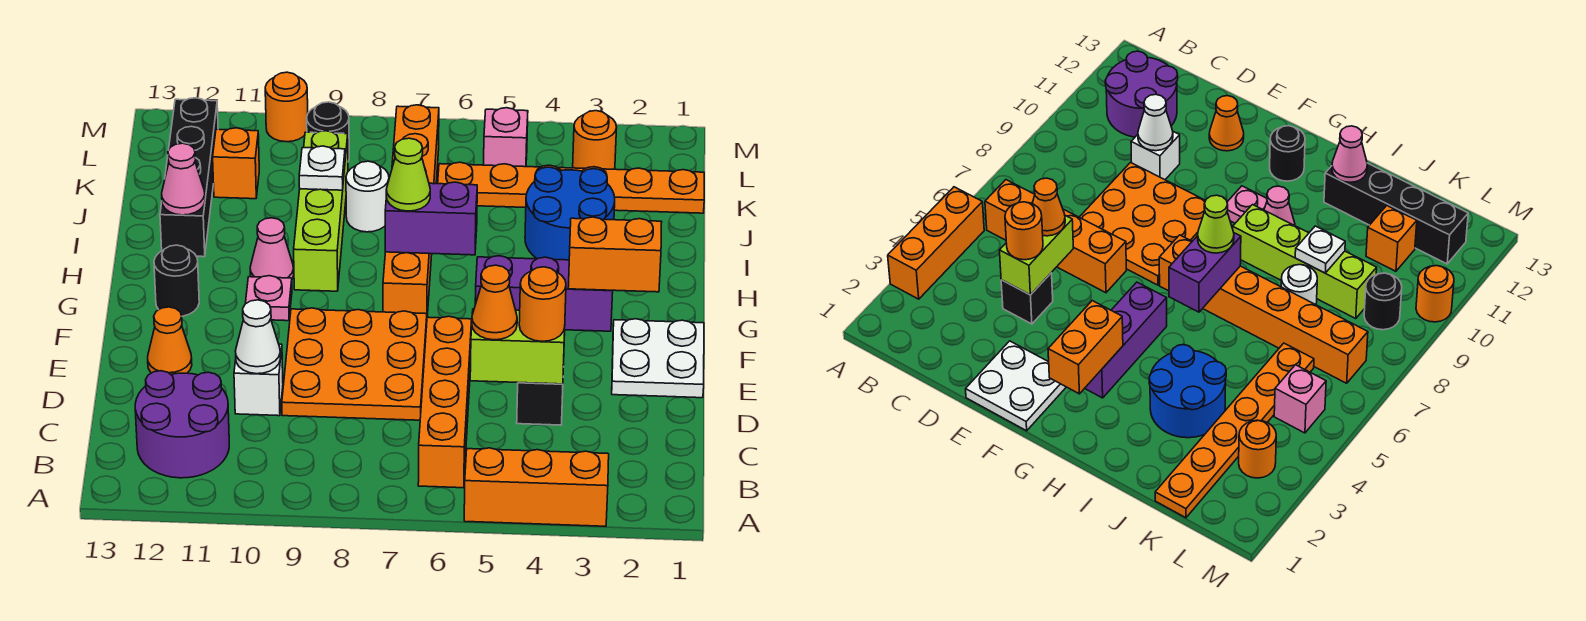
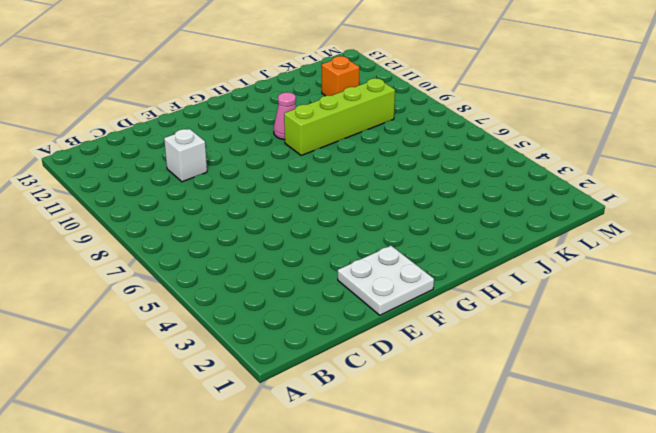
none -> orange brick A3:A5 level 1
none -> orange brick B6:E6 level 1
none -> purple round brick B11:C12 level 1
none -> black brick D4 level 1

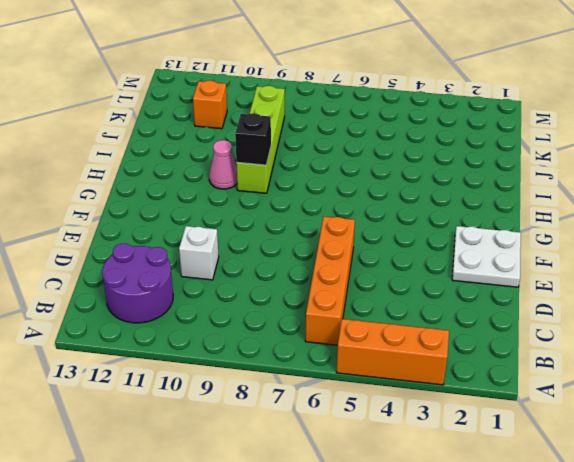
black brick H9 level 2 -> black brick D4 level 1
none -> orange plate D7:F9 level 1
none -> orange cone E12 level 1
none -> purple brick G3:G5 level 1
none -> orange brick G7:L7 level 1

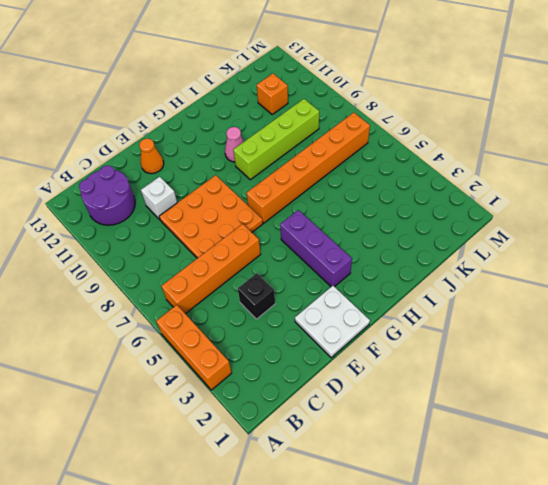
none -> pink plate G10 level 1
none -> black round brick G12 level 1
none -> blue round brick I3:J4 level 1
none -> black brick I12:L12 level 1

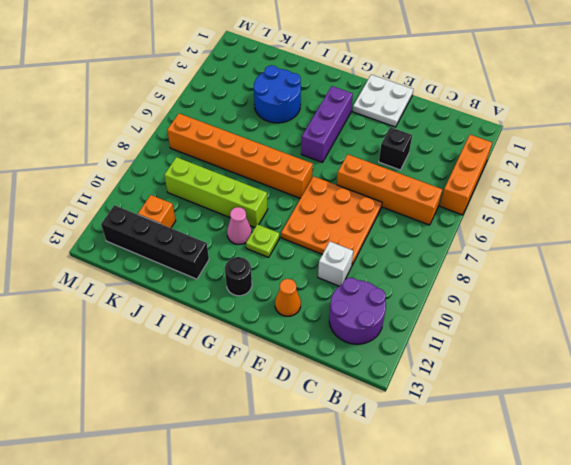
lime plate G10 level 1 -> pink plate G10 level 1
none -> white round brick J8 level 1
none -> orange plate K1:K6 level 1
none -> orange round brick L3 level 1
none -> pink brick L5 level 1

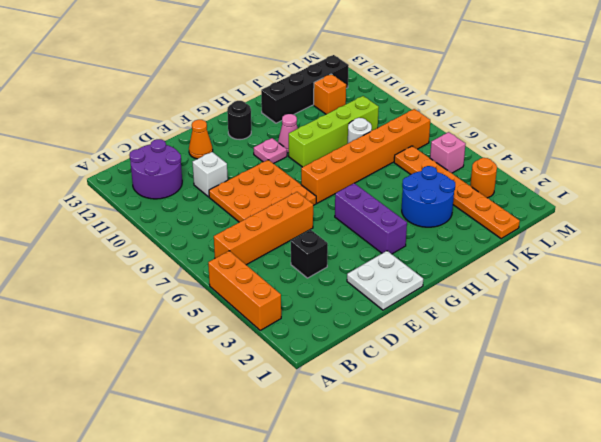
none -> black round brick L9 level 1
none -> orange round brick M10 level 1
none -> lime brick D4:D5 level 2
none -> white cone D10 level 2

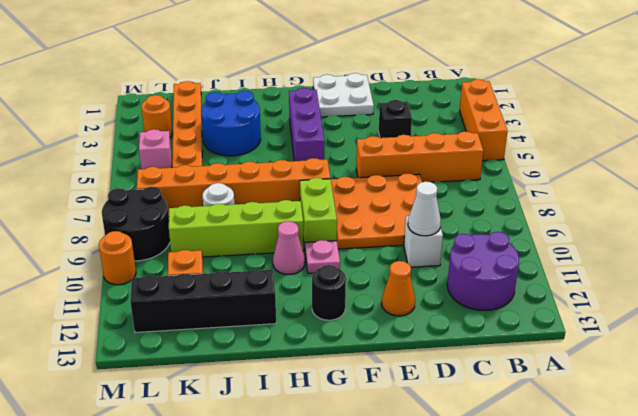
lime brick G8:G9 level 1 -> lime brick D4:D5 level 2
black round brick L8:M9 level 1 -> black round brick L9 level 1
none -> orange brick G2:G3 level 2
none -> purple brick H6:H7 level 2
none -> pink cone I12 level 2
none -> white plate J9 level 2

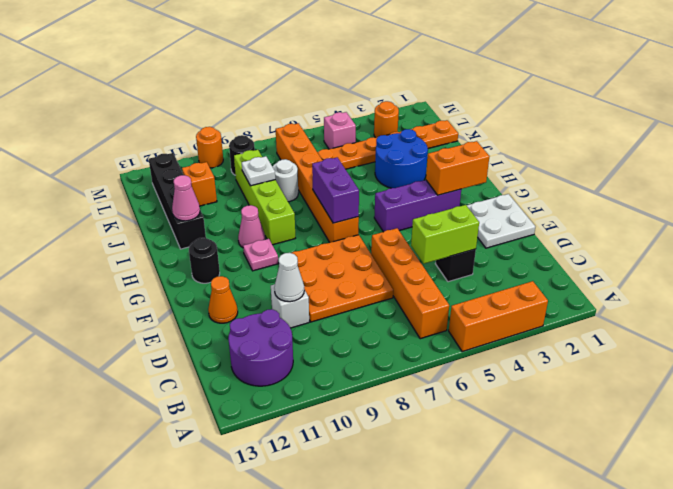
purple brick G7:H7 level 2 -> purple brick H6:H7 level 2
none -> orange round brick D4 level 3
none -> orange cone D5 level 3
none -> lime cone H7 level 3

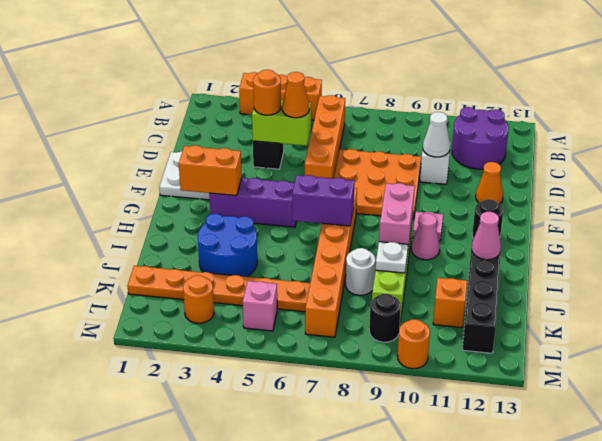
pink brick H9:I9 level 2 -> none
none -> lime cone H7 level 3

